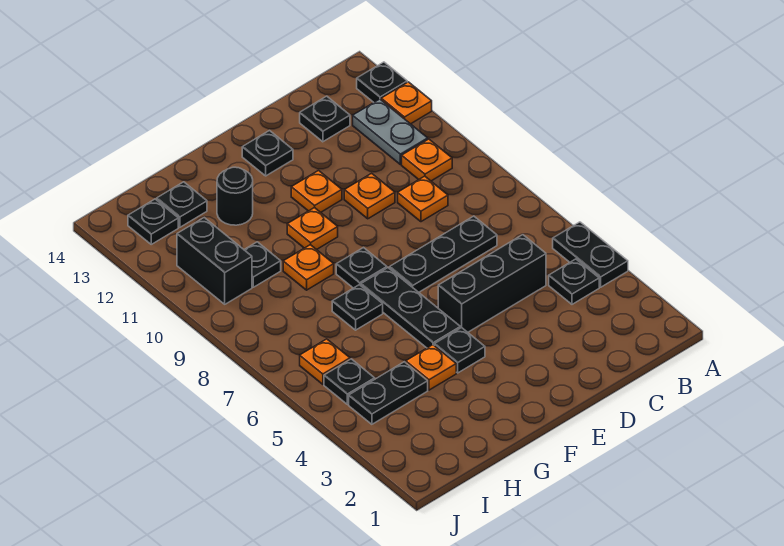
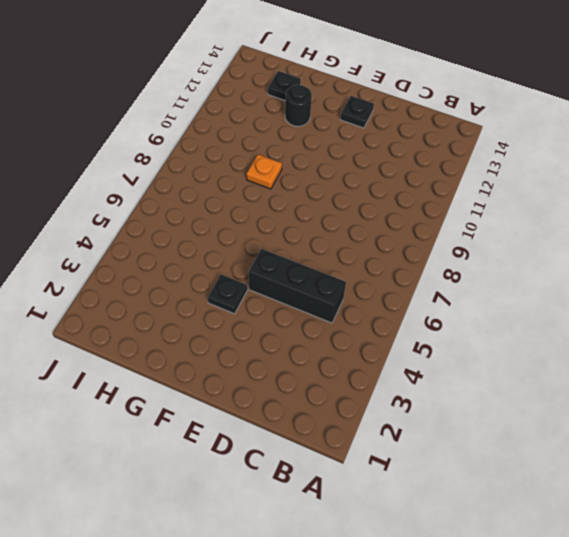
none -> black plate A4:A5 level 1
none -> orange plate A12 level 1
none -> black plate A13 level 1

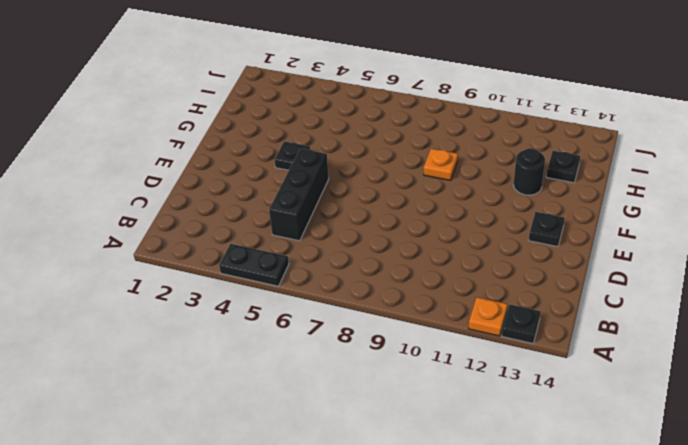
none -> black plate B4 level 1
none -> orange plate B10 level 1
none -> grey plate B11:B12 level 1

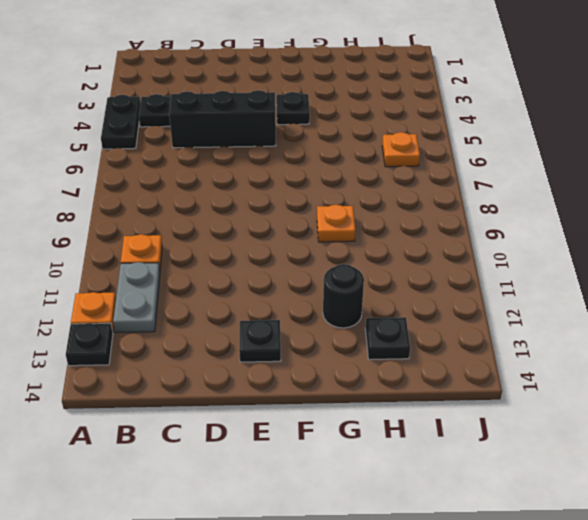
none -> black plate C7:E7 level 1
none -> orange plate C9 level 1
none -> black plate C13 level 1

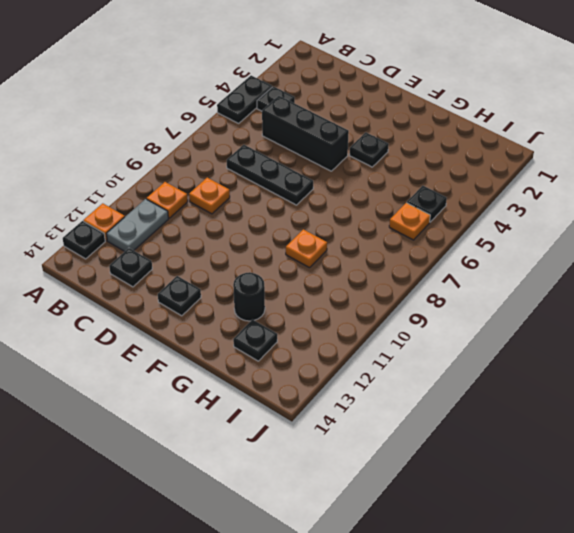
none -> orange plate D10 level 1
none -> orange plate E11 level 1
none -> black plate F5:F7 level 1

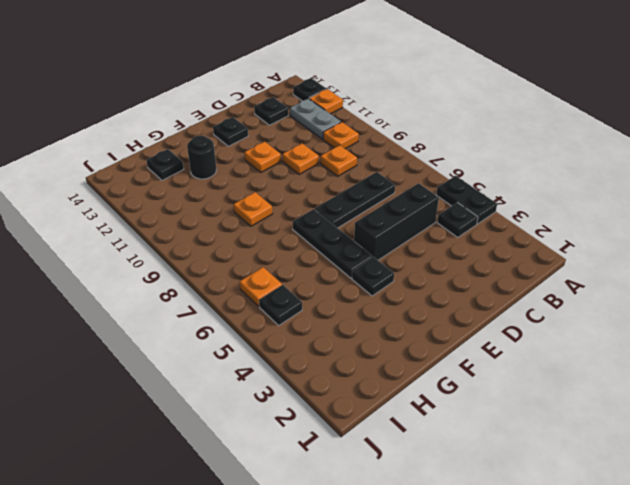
none -> black plate F8 level 1
none -> orange plate F10 level 1
none -> orange plate G4 level 1

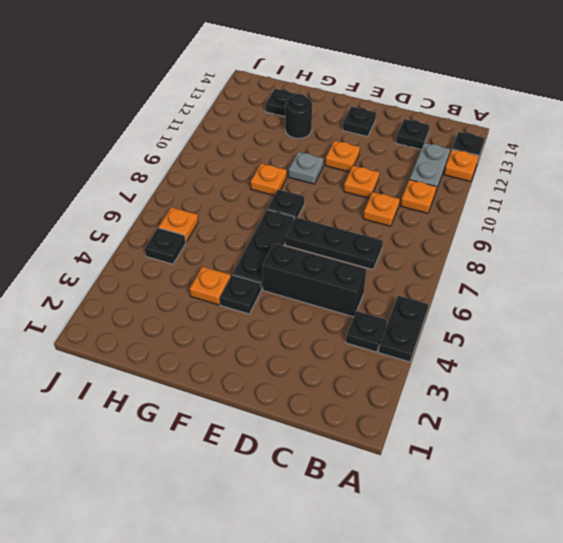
grey plate F10 level 1 -> orange plate F10 level 1
none -> black plate G7 level 1
none -> black plate H4:I4 level 1
none -> black plate H10 level 1

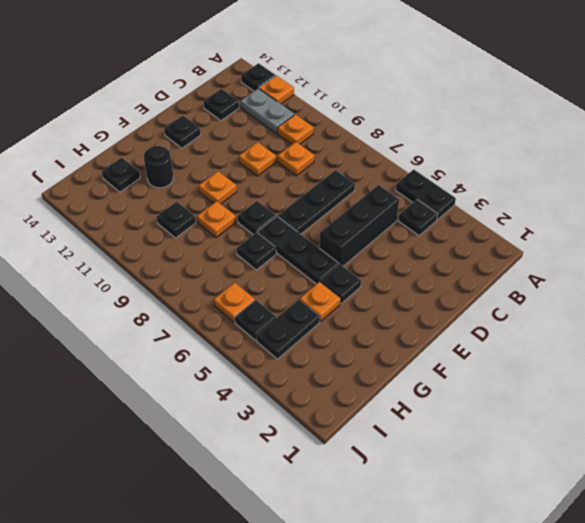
none -> orange plate E11 level 1
none -> black brick I10:I11 level 1
none -> black plate I13 level 1

